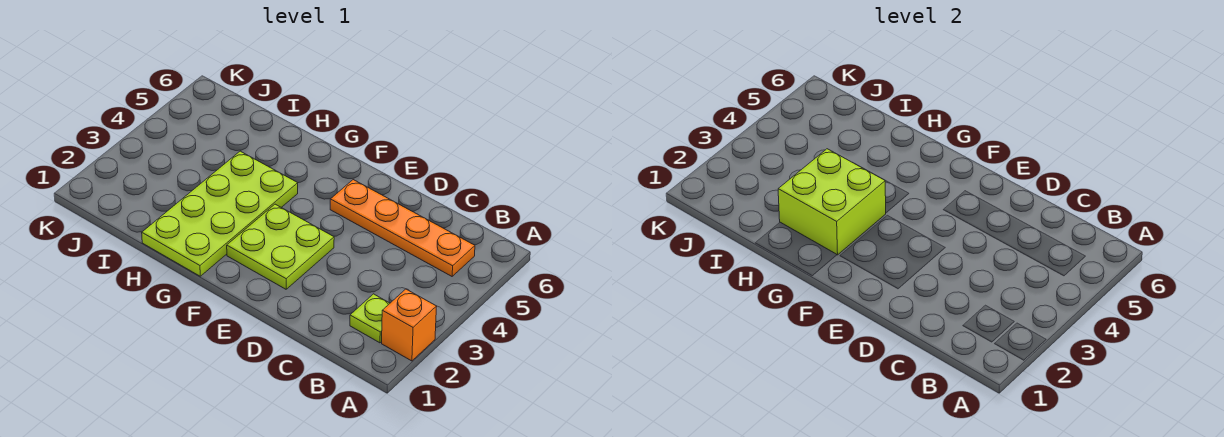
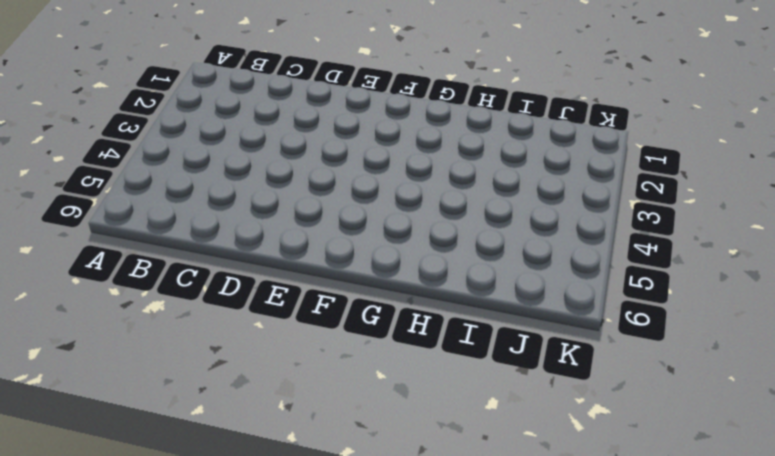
none -> orange brick A2 level 1
none -> lime plate B2 level 1

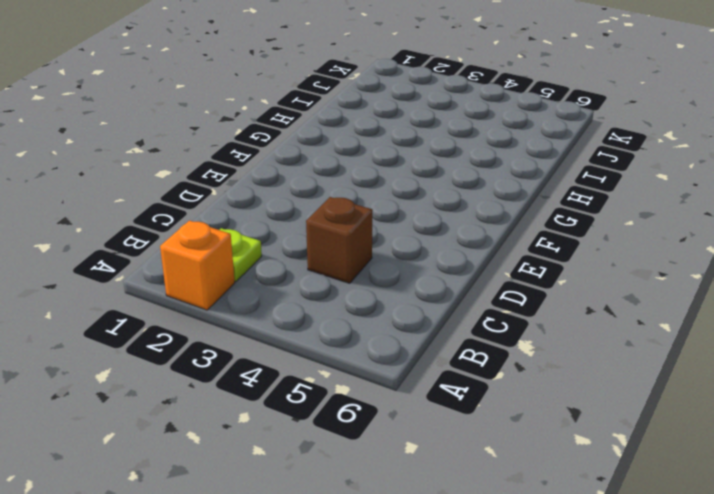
brown brick C4 level 1 -> none
none -> orange plate B5:E5 level 1
none -> lime plate E2:F3 level 1

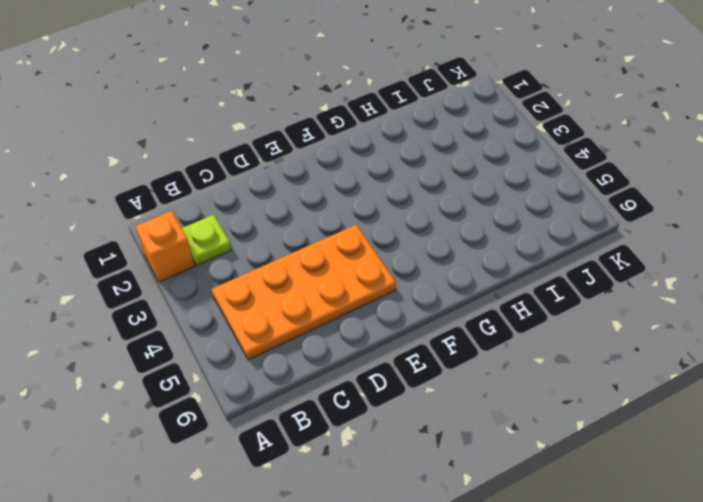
orange plate B4:E5 level 1 -> orange plate B5:E5 level 1
none -> lime plate E2:F3 level 1
none -> lime plate G1:H4 level 1

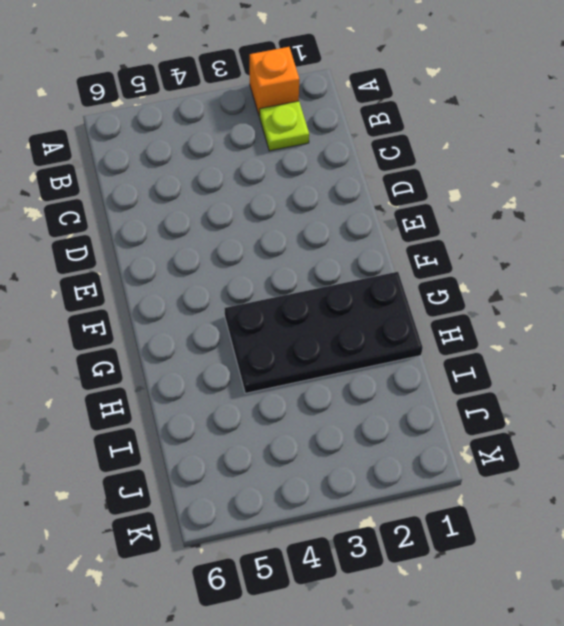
black plate G1:H4 level 1 -> lime plate G1:H4 level 1
none -> orange plate B5:E5 level 1
none -> lime plate E2:F3 level 1

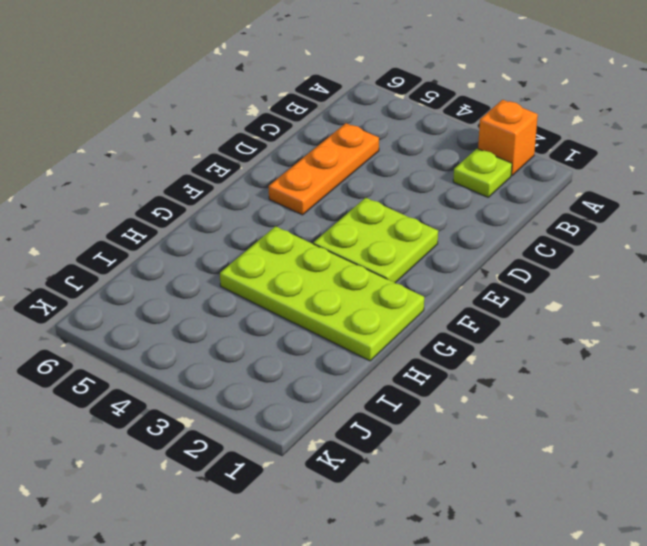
orange plate C5:E5 level 1 -> orange plate B5:E5 level 1
none -> lime brick G2:H3 level 2

